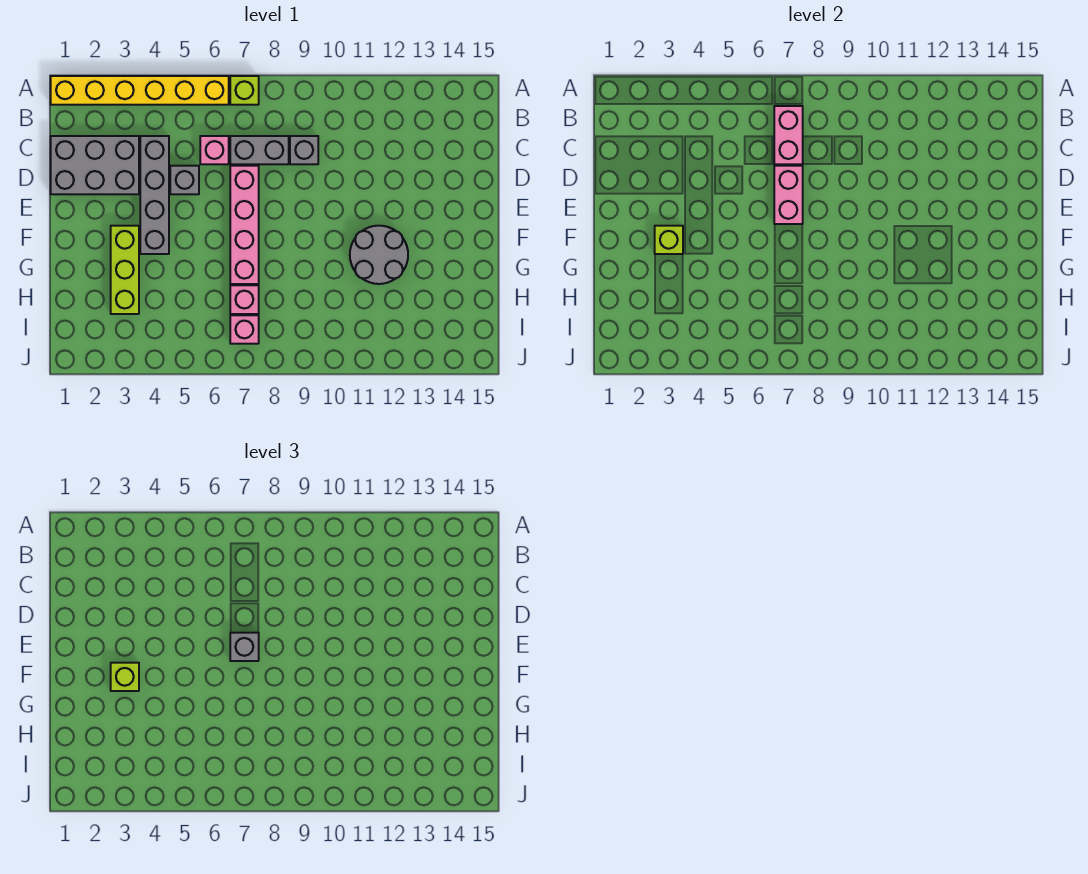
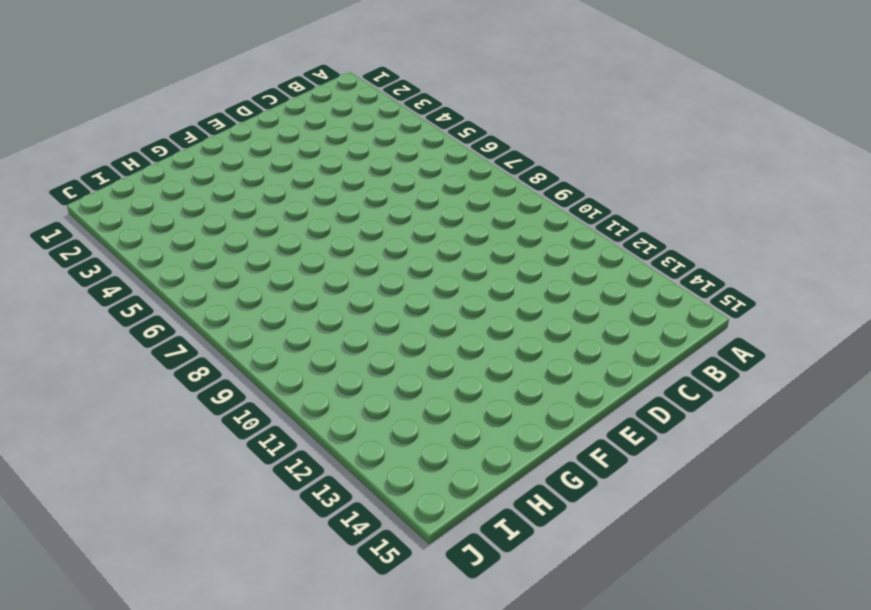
none -> yellow brick A1:A6 level 1
none -> lime brick A7 level 1
none -> grey brick C1:D3 level 1

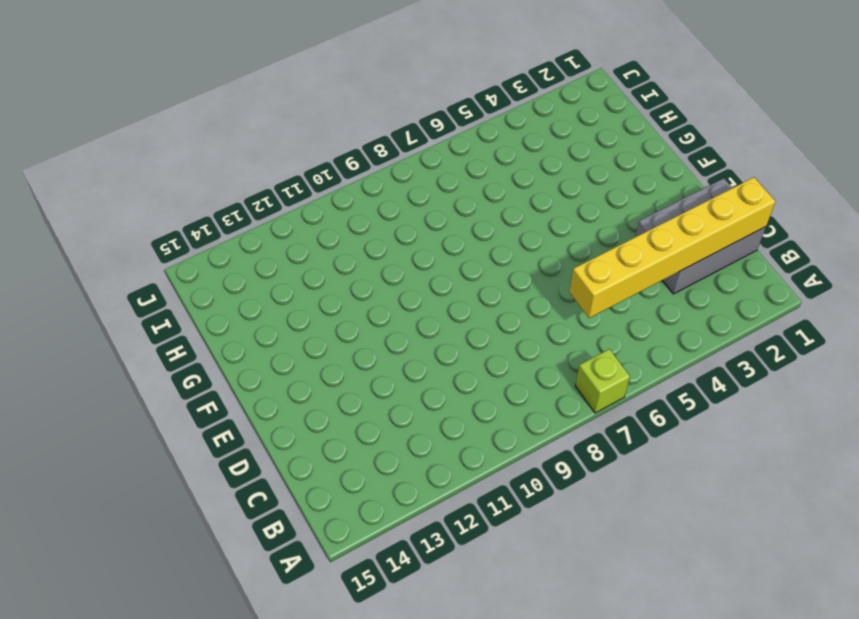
yellow brick C1:C6 level 2 -> yellow brick A1:A6 level 1
none -> grey brick C4:F4 level 1
none -> pink brick C6 level 1
none -> grey brick C7:C8 level 1

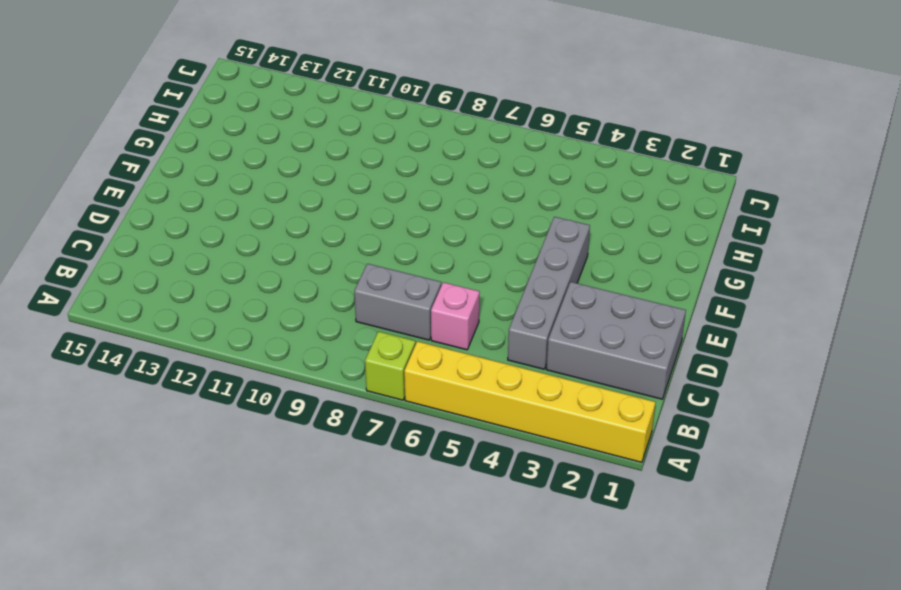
none -> grey brick C9 level 1
none -> grey brick D5 level 1
none -> pink brick D7:G7 level 1

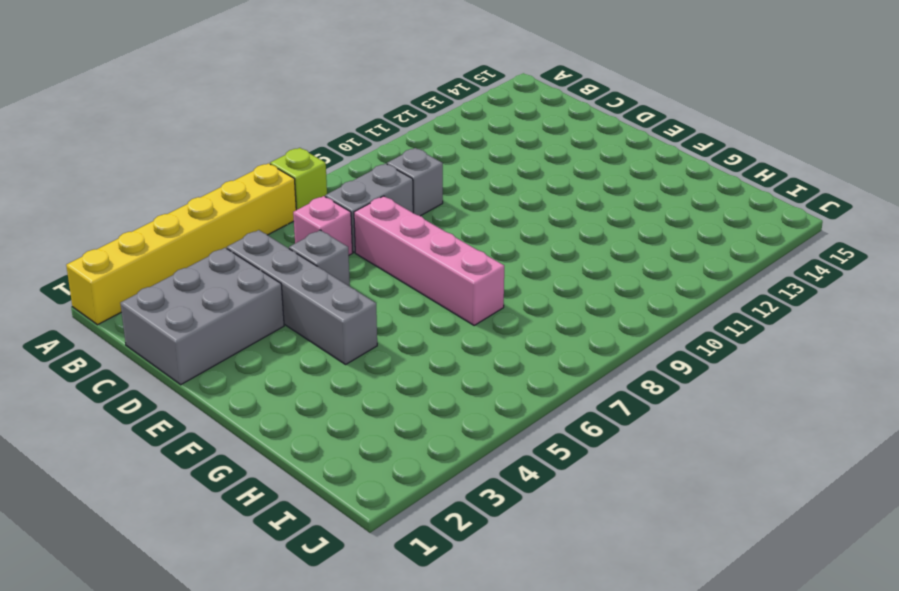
none -> lime brick F3:H3 level 1
none -> grey round brick F11:G12 level 1
none -> pink brick H7 level 1

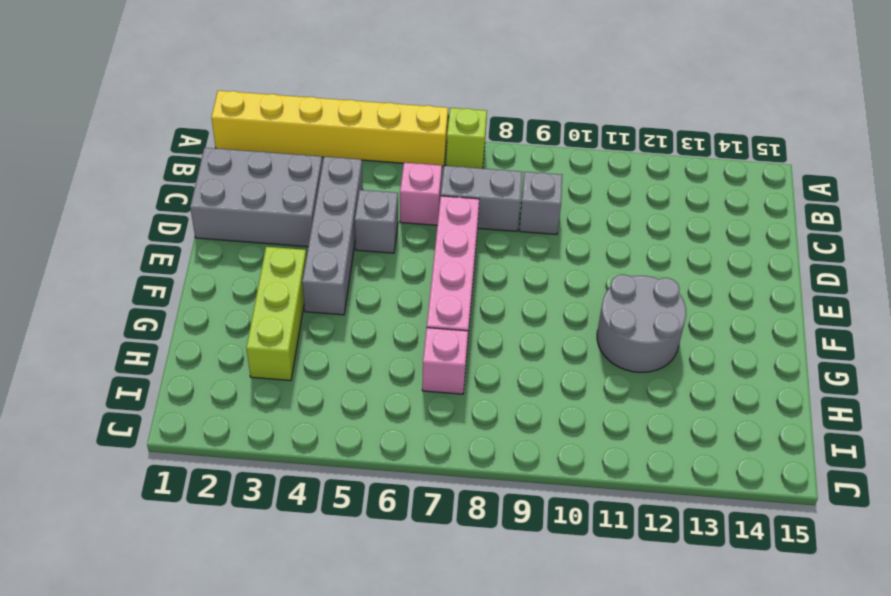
none -> pink brick I7 level 1
none -> pink brick B7:C7 level 2
none -> pink brick D7:E7 level 2

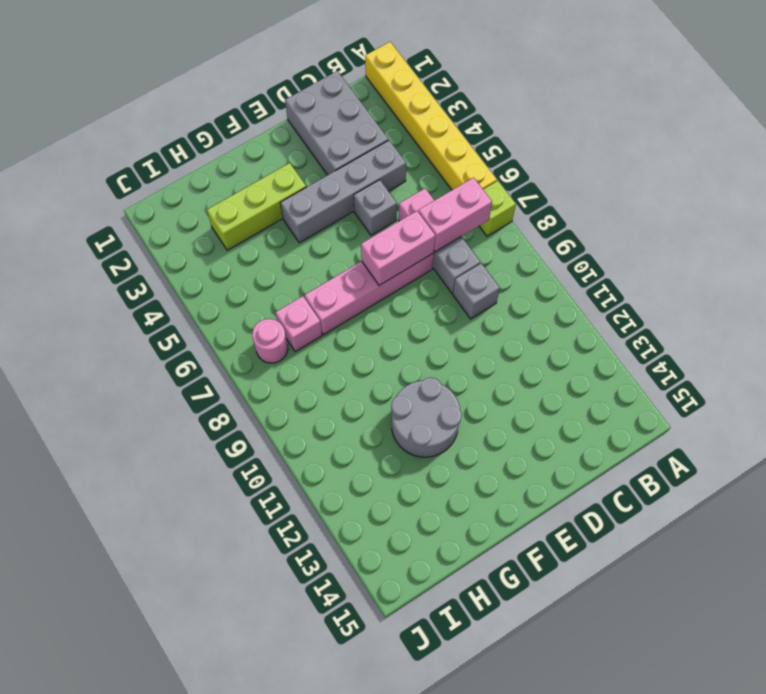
pink round brick I7 level 1 -> pink brick I7 level 1
none -> lime brick F3 level 2
none -> grey brick E7 level 3
none -> lime brick F3 level 3

